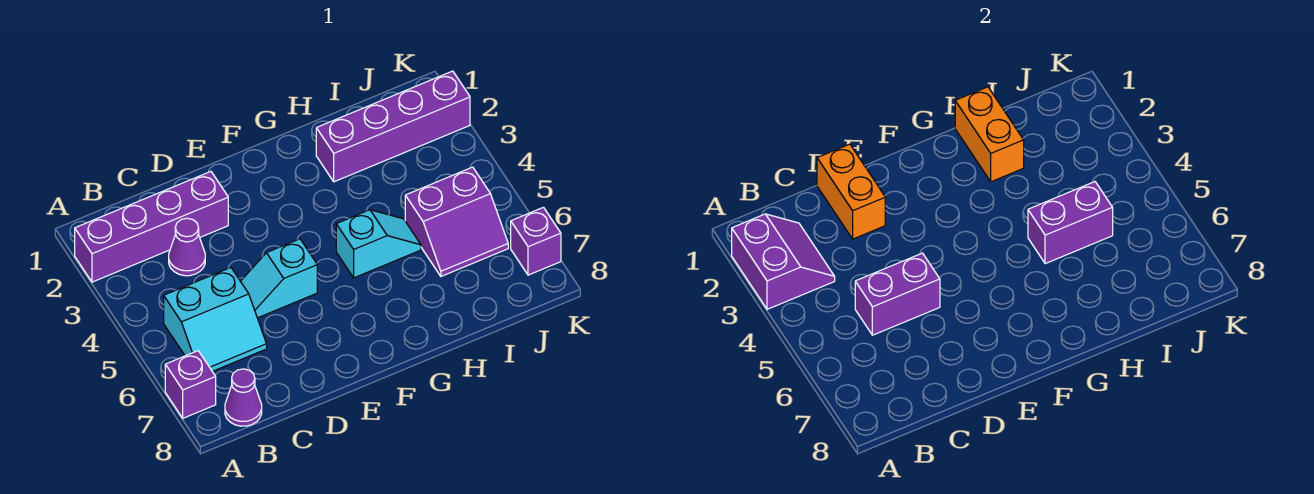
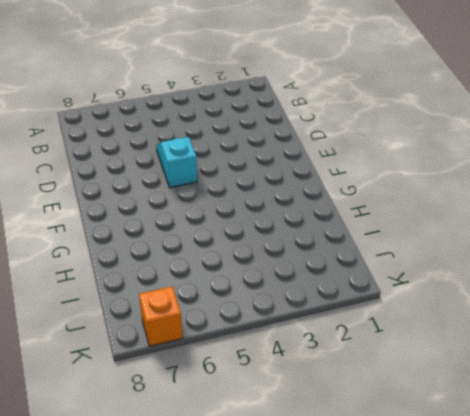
orange brick K7 level 1 -> purple brick K7 level 1
none -> purple brick A2:D2 level 1
none -> purple brick A7 level 1
none -> cyan slope B5:C6 level 1 top 5

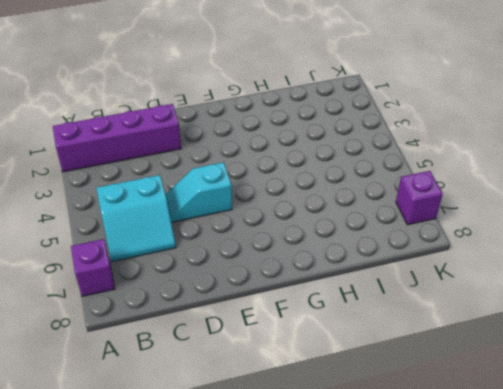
none -> purple cone B8 level 1
none -> purple cone C3 level 1
none -> cyan slope G5:H5 level 1 top G

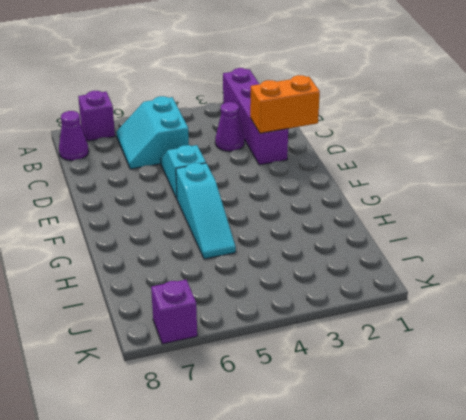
cyan slope F5:H5 level 1 top F -> cyan slope G5:H5 level 1 top G
none -> purple brick H2:K2 level 1
none -> purple slope I5:J6 level 1 top 5
none -> purple slope A2:B3 level 2 top A

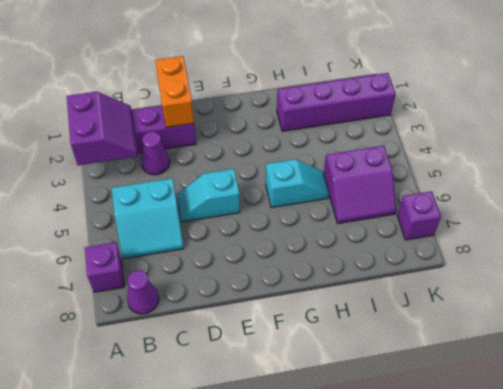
none -> purple brick C5:D5 level 2
none -> orange brick H1:H2 level 2
none -> purple brick H5:I5 level 2

